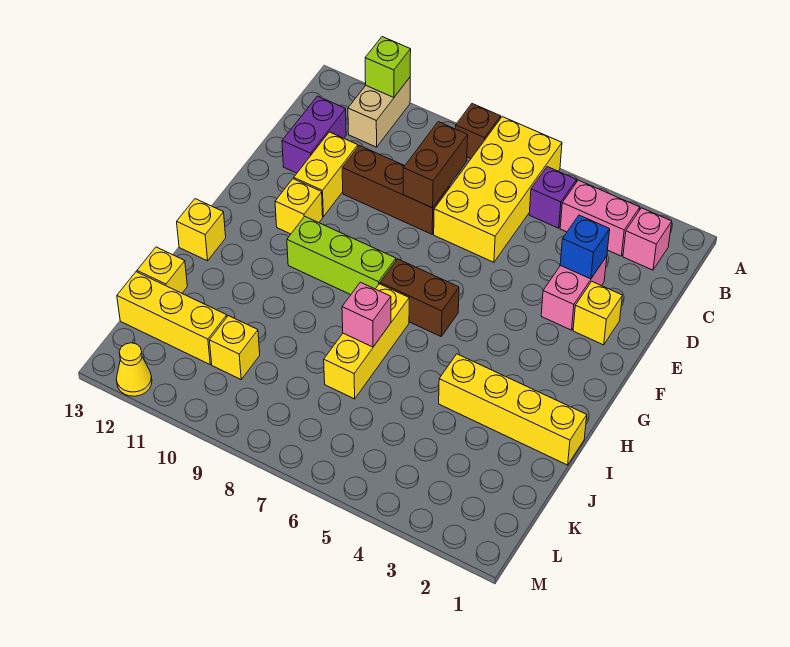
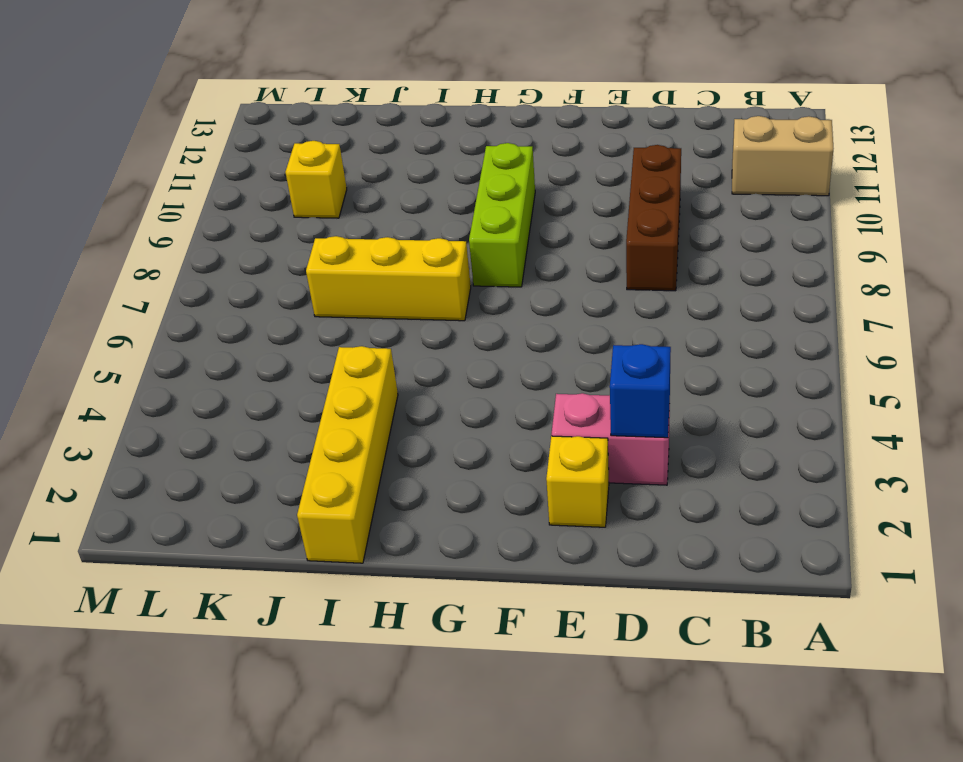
none -> yellow brick A6:D7 level 1
none -> brown brick A8 level 1
none -> pink brick B2 level 1

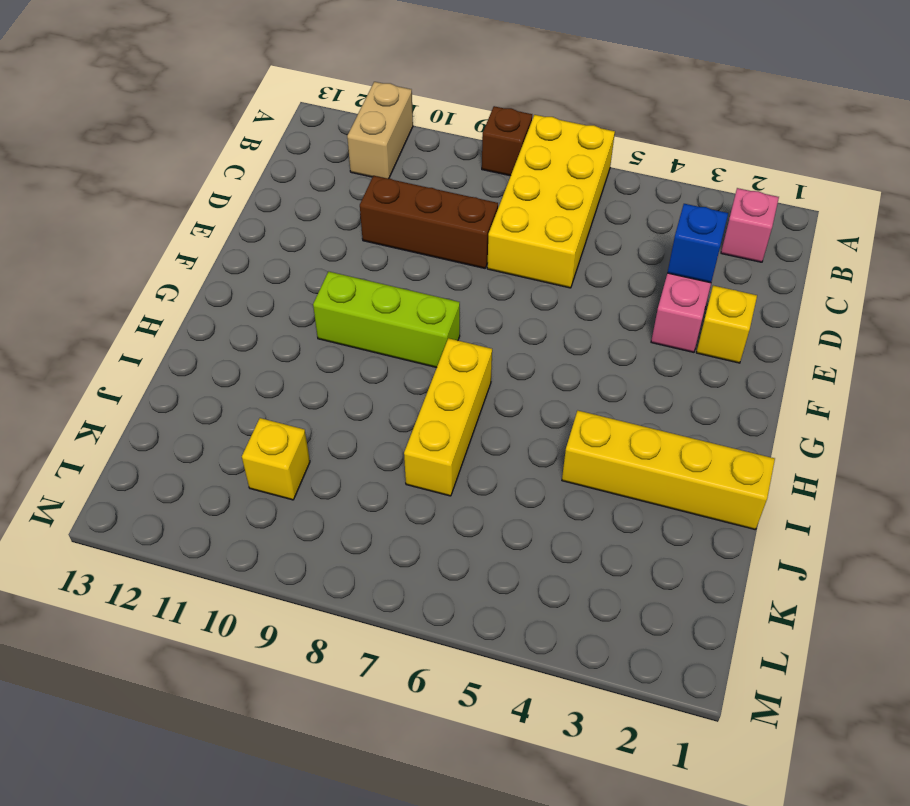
none -> pink brick B3:B4 level 1
none -> purple brick B5 level 1
none -> purple brick C12:D12 level 1

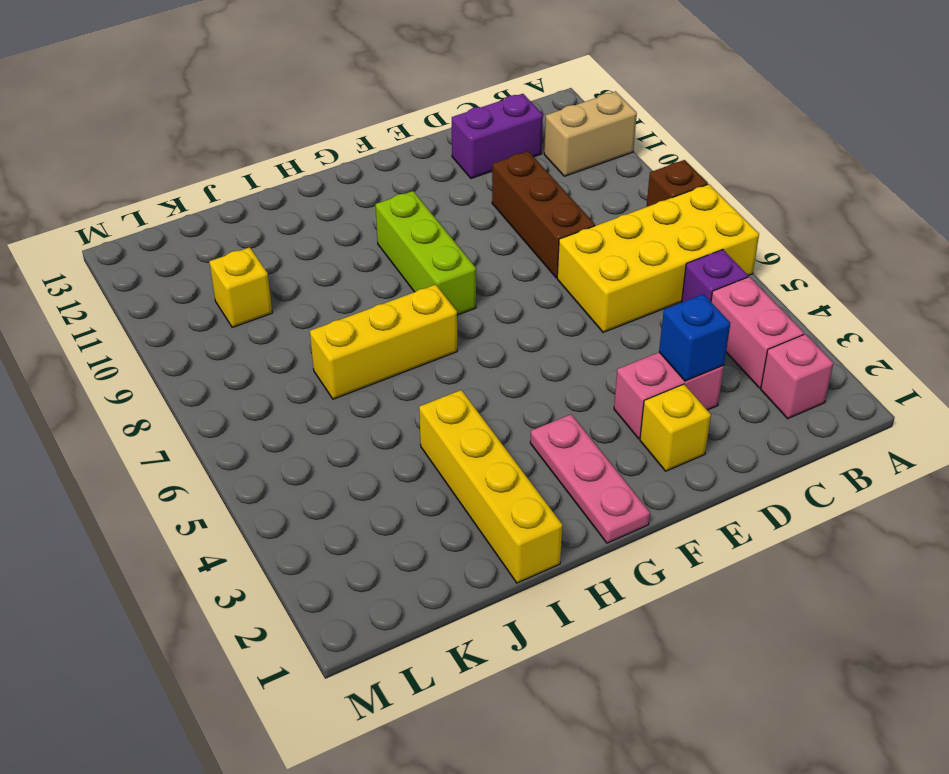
pink plate G1:G3 level 1 -> none
none -> yellow brick D11:E11 level 1
none -> yellow brick F11 level 1
none -> brown brick G6:G7 level 1

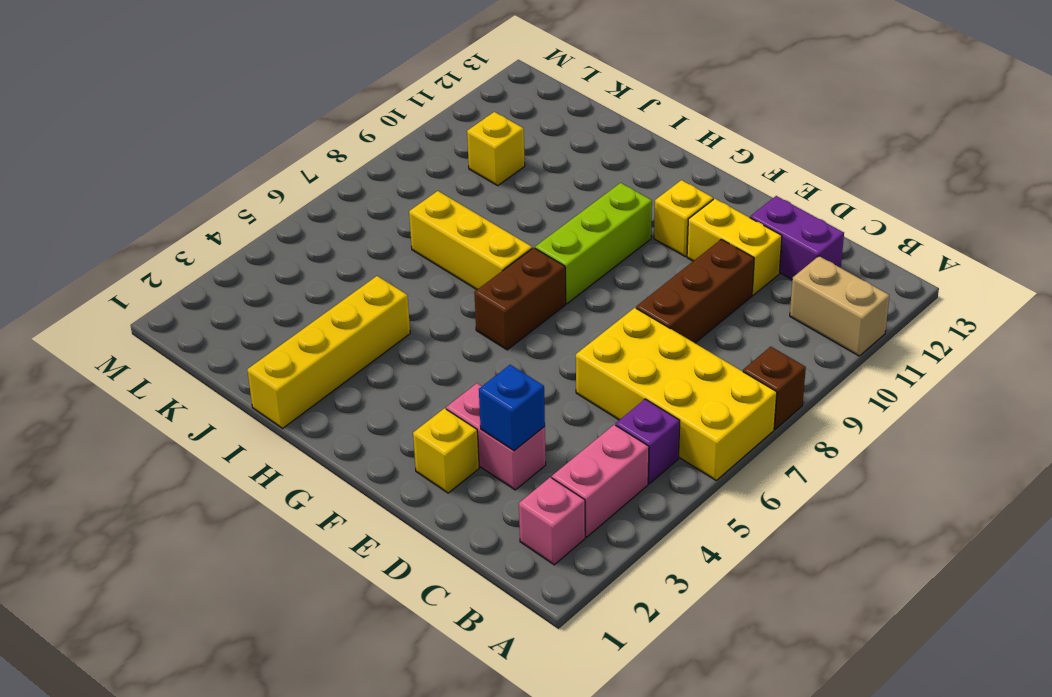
none -> yellow brick H13 level 1
none -> yellow brick J13 level 1
none -> yellow brick K11:K13 level 1

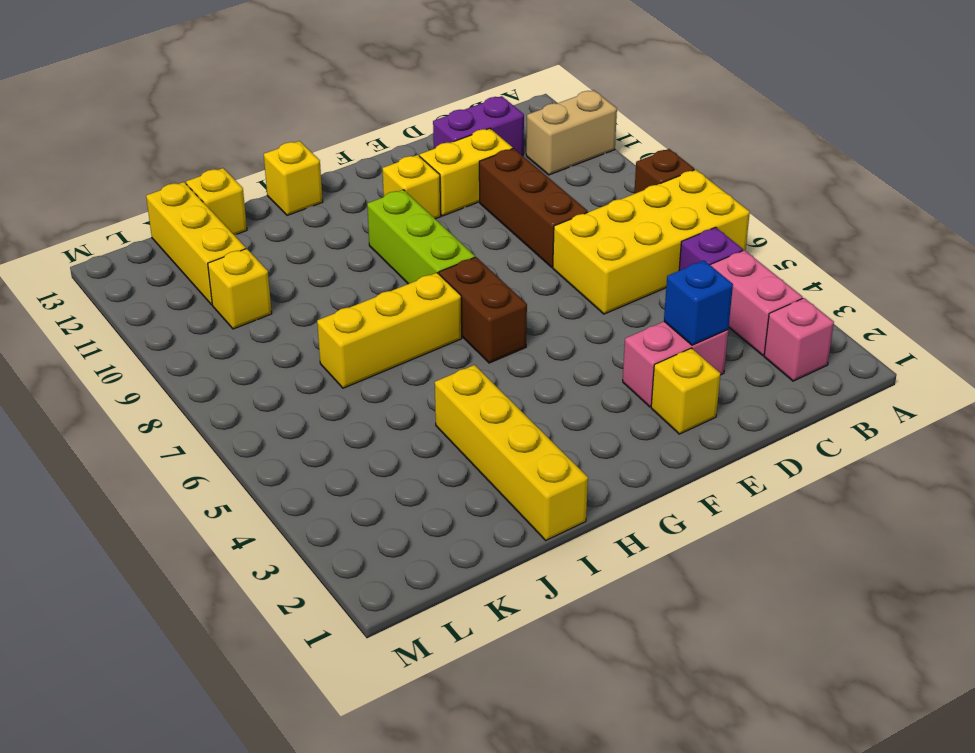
none -> yellow cone M12 level 1
none -> lime brick A11 level 2
none -> brown brick C8:D8 level 2

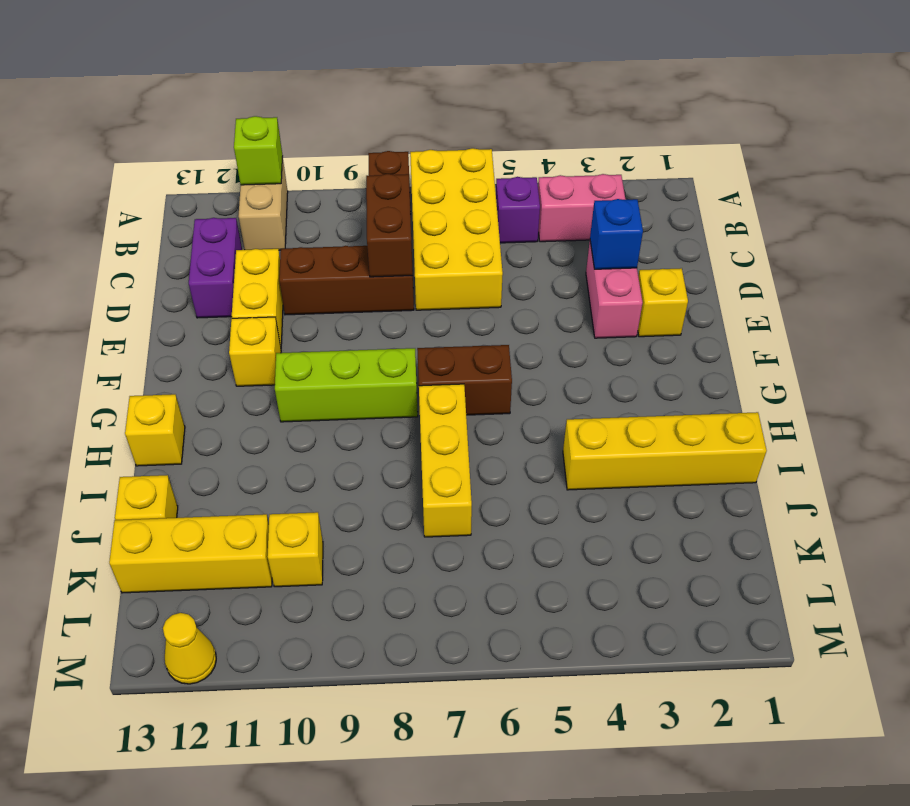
none -> pink brick B2 level 1
none -> pink brick I7 level 2

